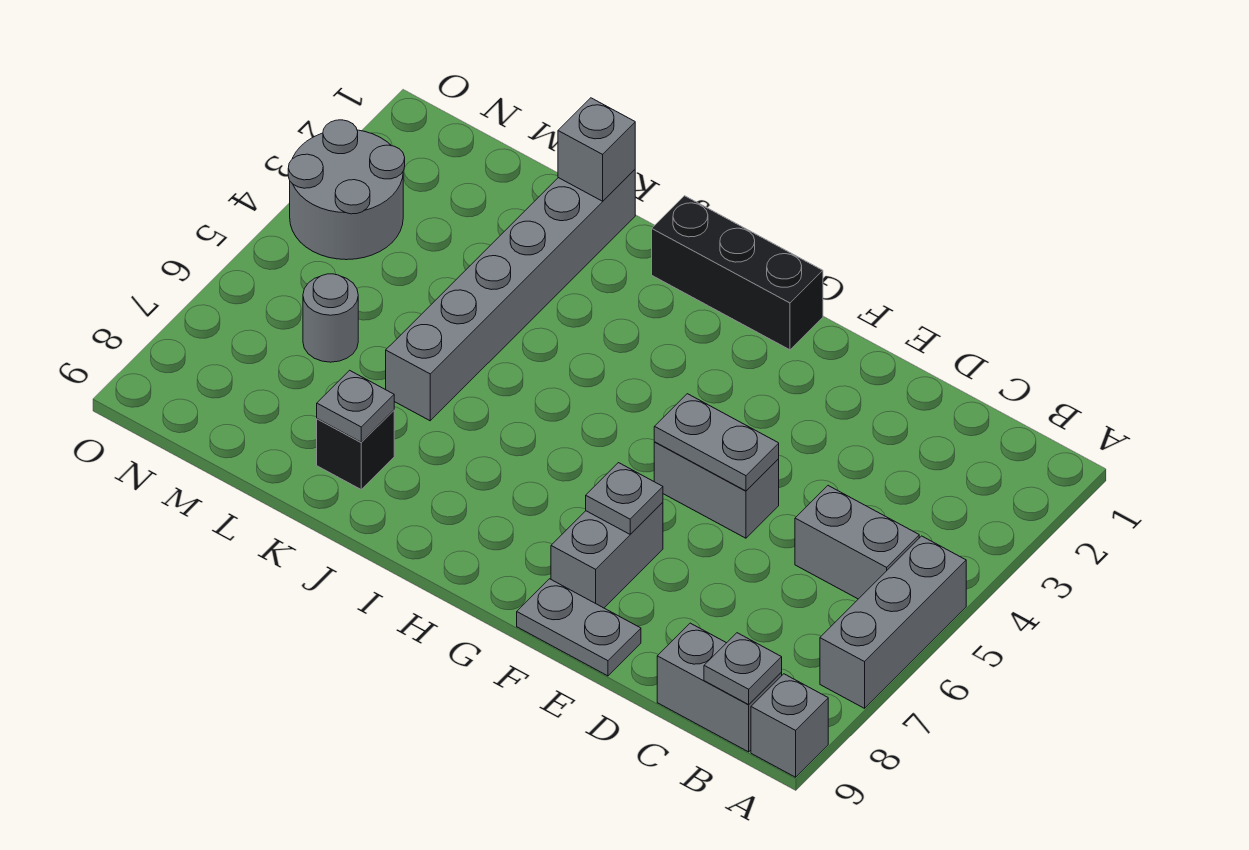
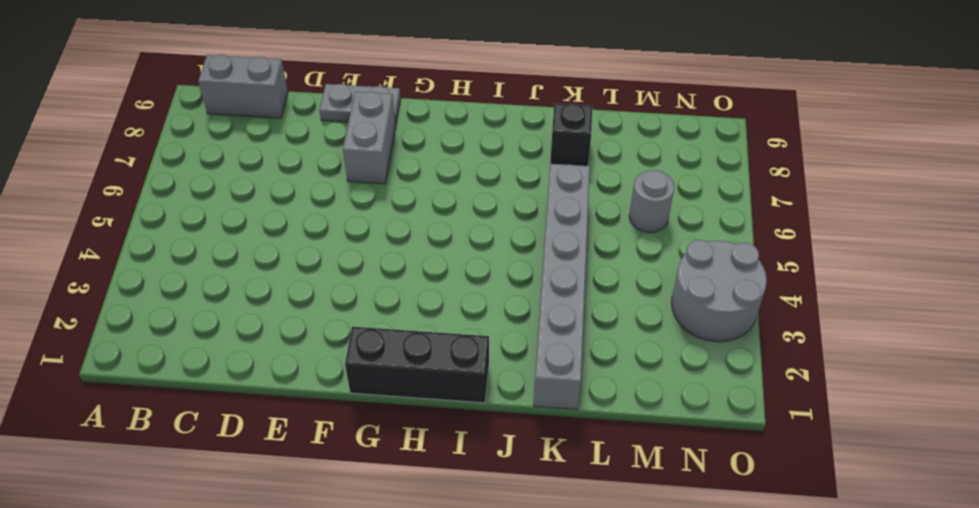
none -> grey brick A5:A7 level 1
none -> grey brick A9 level 1
none -> grey brick B5:C5 level 1

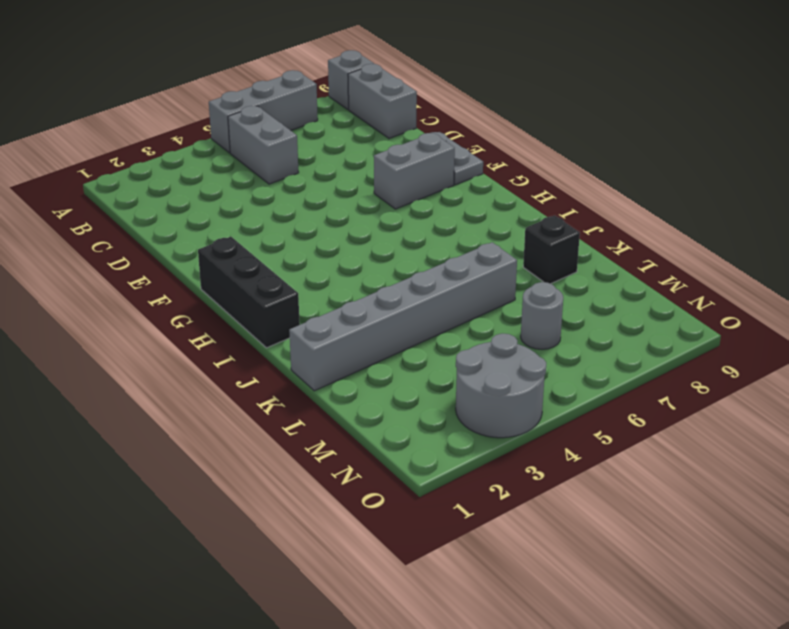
none -> grey brick E5:F5 level 1
none -> grey plate B9 level 2
none -> grey plate E5:F5 level 2

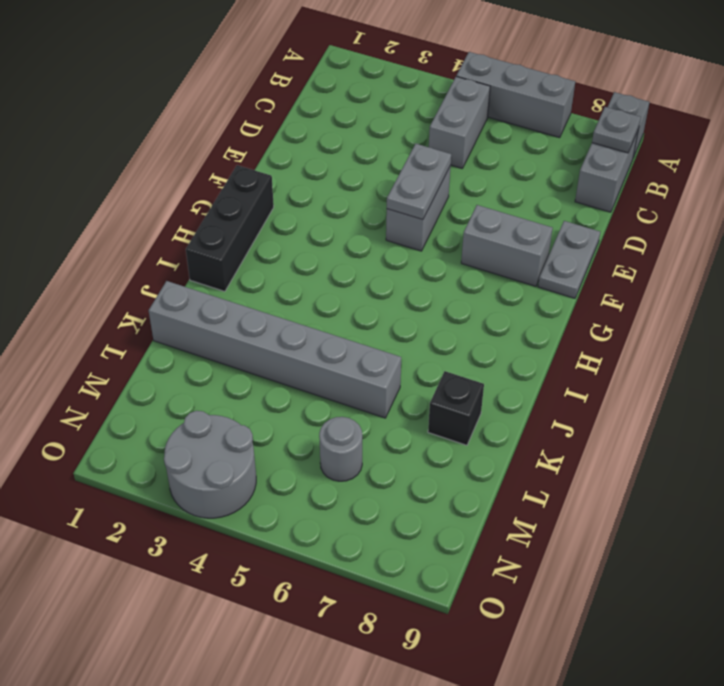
none -> grey plate F7 level 2
none -> grey brick K1 level 2
none -> grey plate K8 level 2

